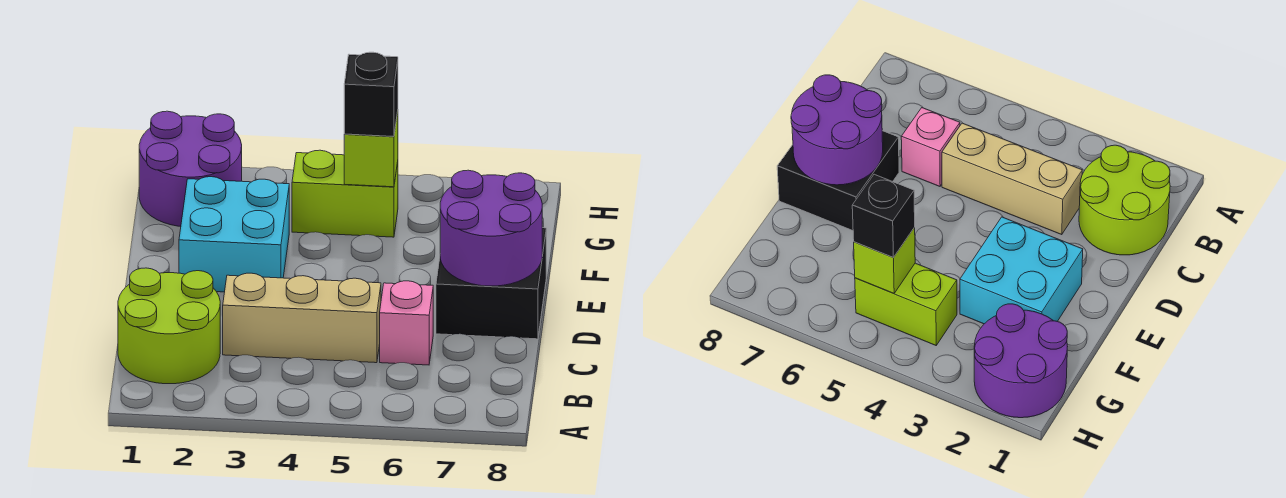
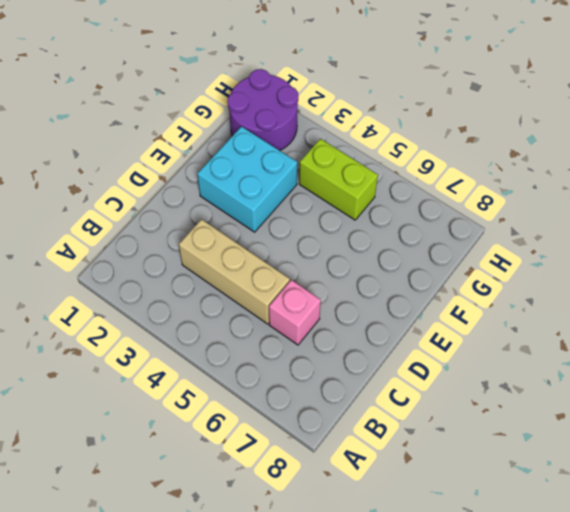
none -> lime round brick B1:C2 level 1
none -> black brick D7:E8 level 1

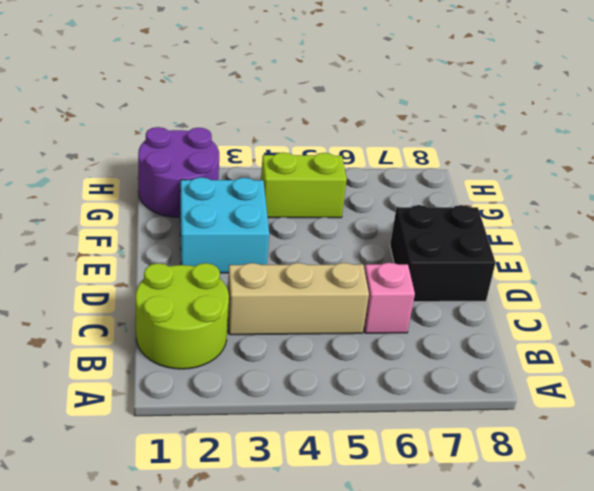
none -> purple round brick D7:E8 level 2
none -> lime brick G5 level 2

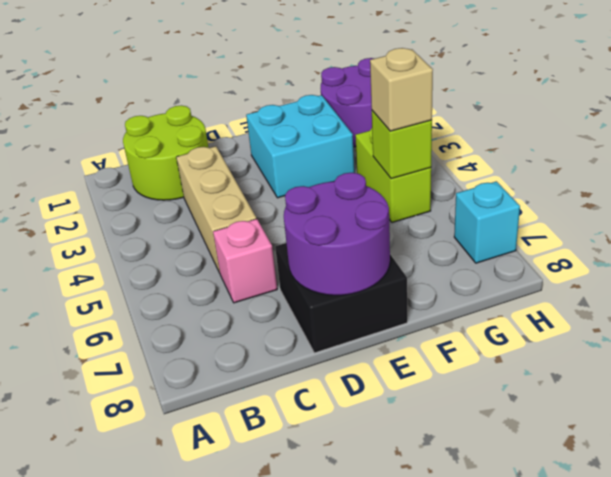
tan brick G5 level 3 -> black brick G5 level 3
cyan brick H7 level 1 -> none

